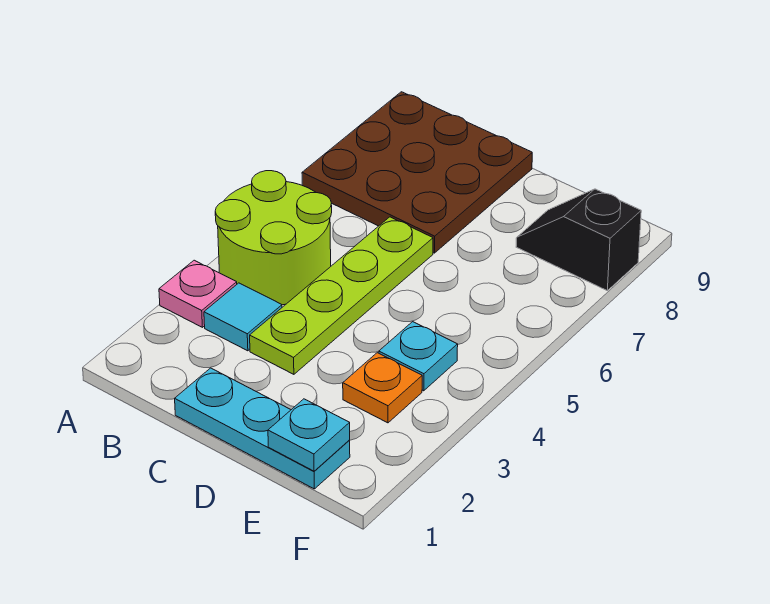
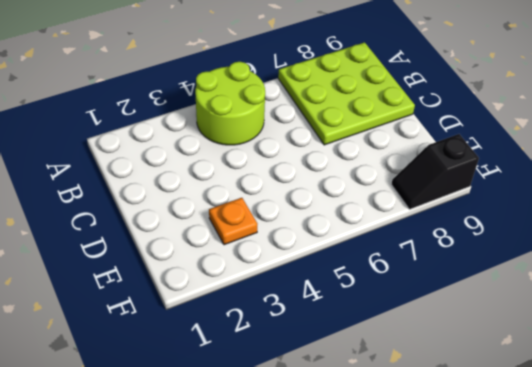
lime plate A7:C9 level 1 -> brown plate A7:C9 level 1
black slope F8:F9 level 1 top 9 -> black slope E8:F8 level 1 top F
none -> pink plate A3 level 1
none -> cyan tile B3 level 1

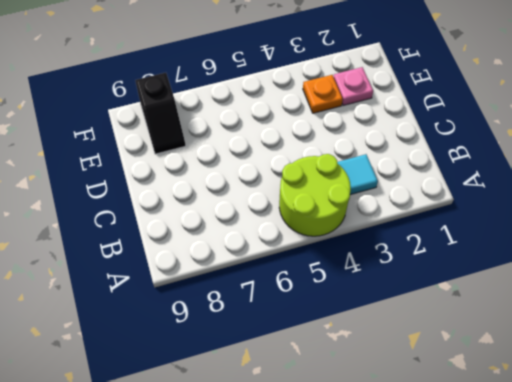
pink plate E2 level 1 -> pink plate A3 level 1
none -> brown plate A7:C9 level 1
none -> cyan plate C1:E1 level 1

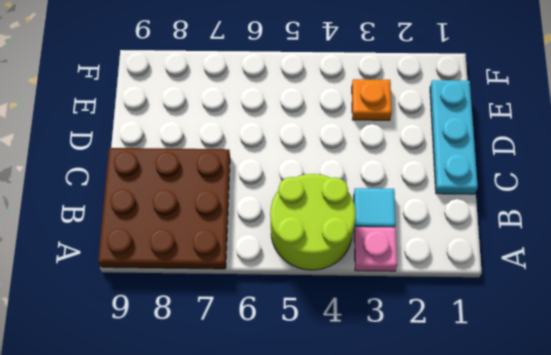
none -> lime plate C3:C6 level 1
none -> cyan plate E4 level 1

